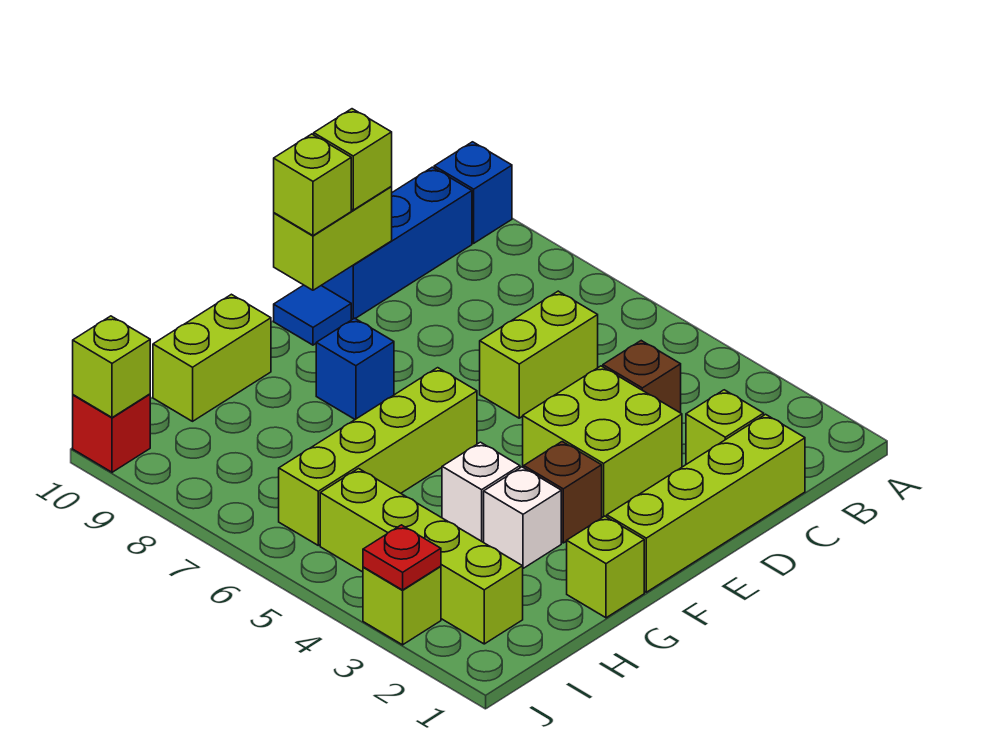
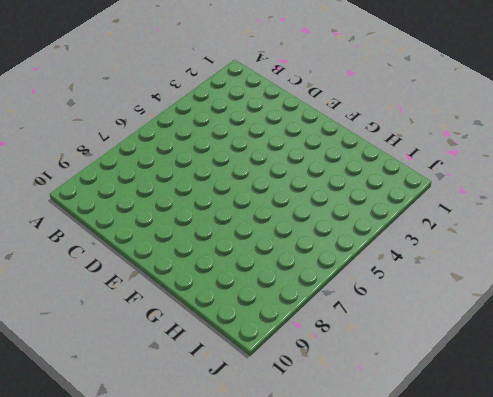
none -> blue brick A10 level 1
none -> blue brick B10:D10 level 1
none -> lime brick C1:F1 level 1

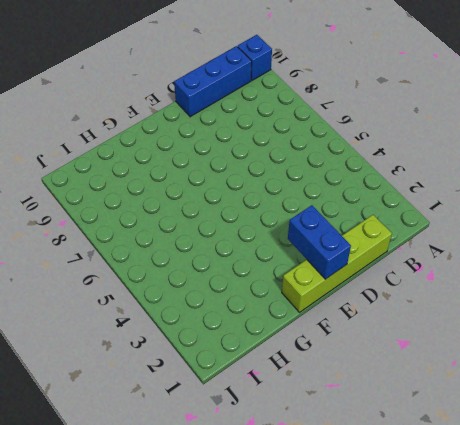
blue brick E1:E2 level 2 -> none
none -> lime brick C2 level 1
none -> brown brick C4 level 1
none -> lime brick C6:D6 level 1

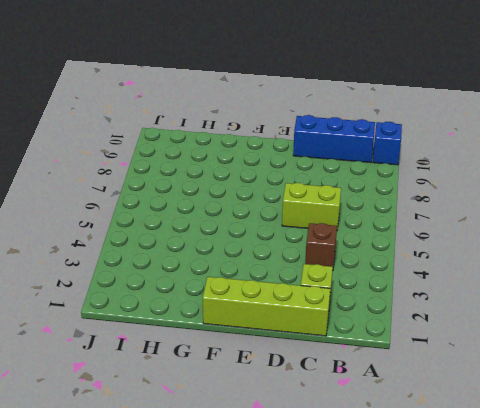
none -> lime brick D3:E4 level 1
none -> blue tile E10 level 1
none -> brown brick F3 level 1

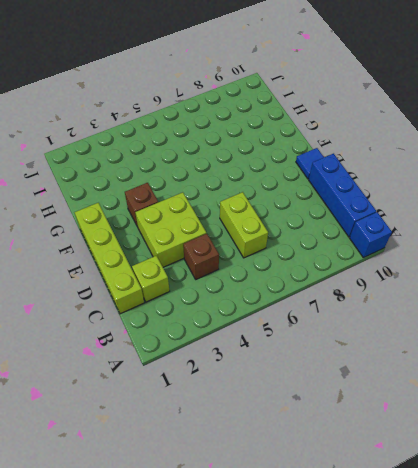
none -> lime brick F6:I6 level 1
none -> blue brick F8 level 1
none -> lime brick G1 level 1

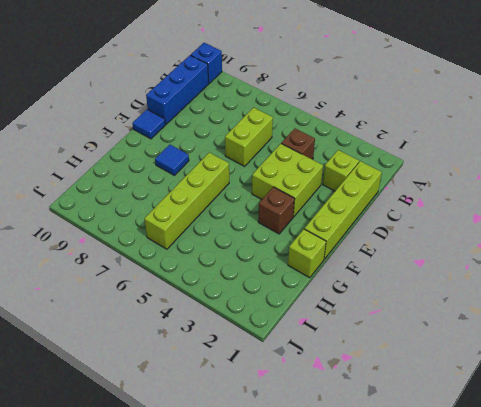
blue tile F8 level 1 -> blue brick F8 level 1
none -> white brick G3 level 1
none -> white brick G4 level 1
none -> lime brick G10:H10 level 1

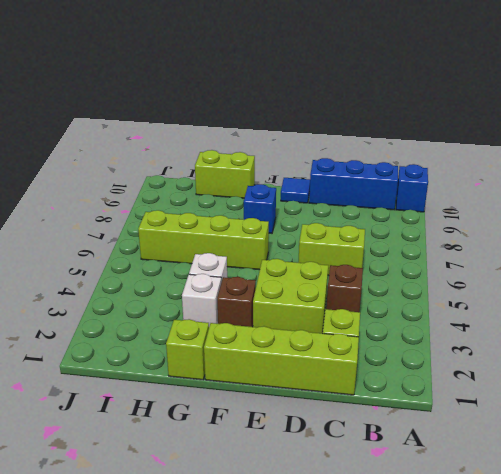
none -> lime brick I2:I5 level 1
none -> lime brick J3 level 1
none -> red brick J10 level 1

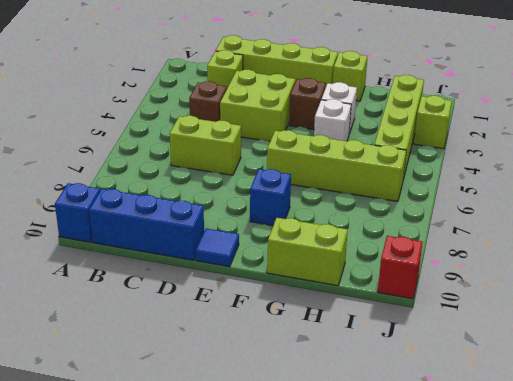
none -> lime brick D10:E10 level 2
none -> red plate J3 level 2
none -> lime brick J10 level 2

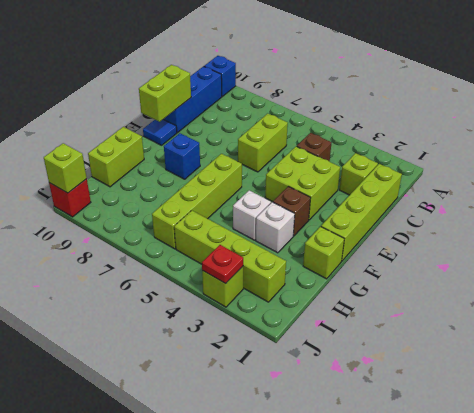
none -> lime brick D10 level 3
none -> lime brick E10 level 3

